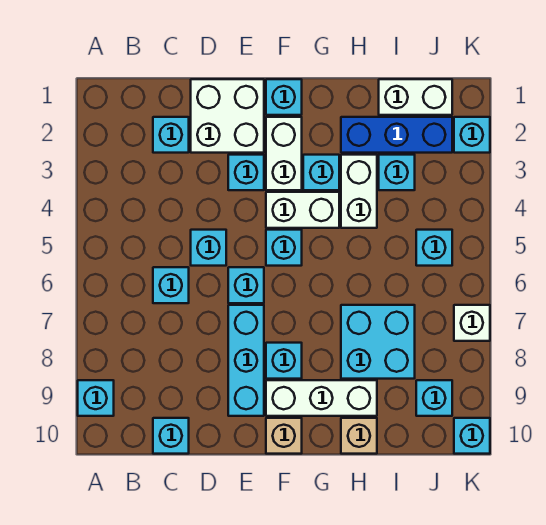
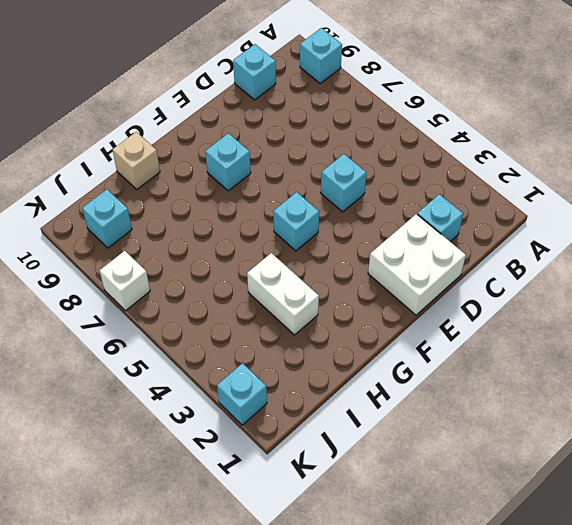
none -> cyan brick C6 level 1
none -> cyan brick E3 level 1
none -> cyan brick E6 level 1

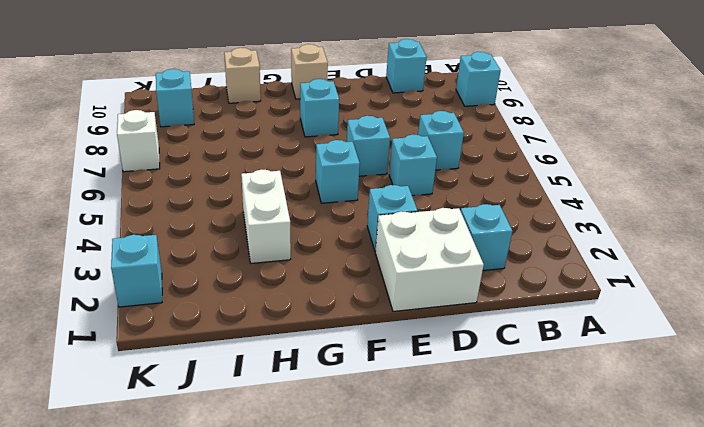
none -> cyan brick E7:E9 level 1
none -> cyan brick F1 level 1
none -> white brick F2:F3 level 1

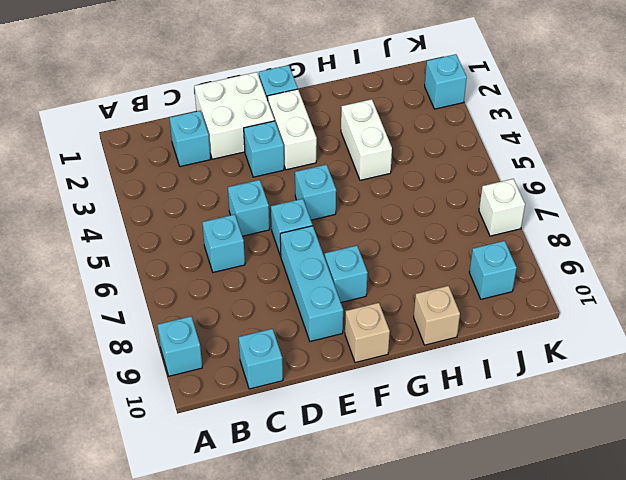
none -> white brick F4:G4 level 1
none -> white brick F9:H9 level 1
none -> cyan brick G3 level 1

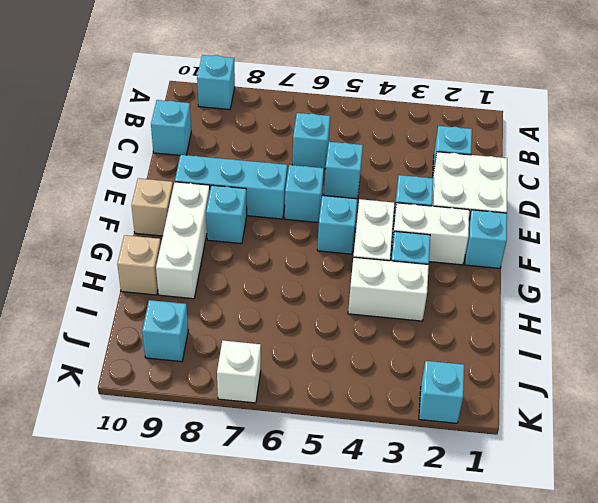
none -> blue brick H2:J2 level 1
none -> cyan brick H7:I8 level 1
none -> white brick I1:J1 level 1

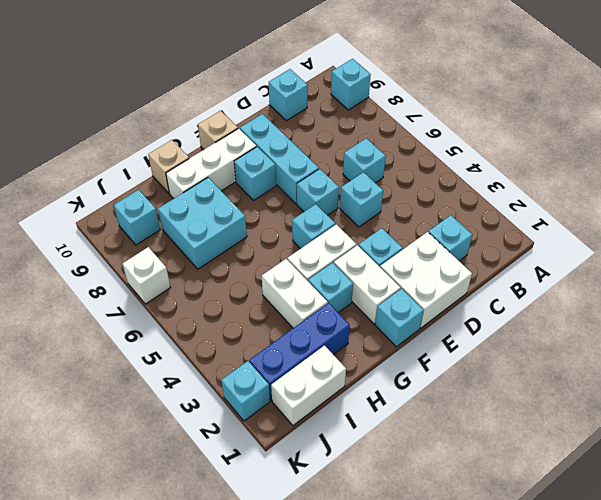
none -> cyan brick I3 level 1
none -> cyan brick J5 level 1
none -> cyan brick K10 level 1

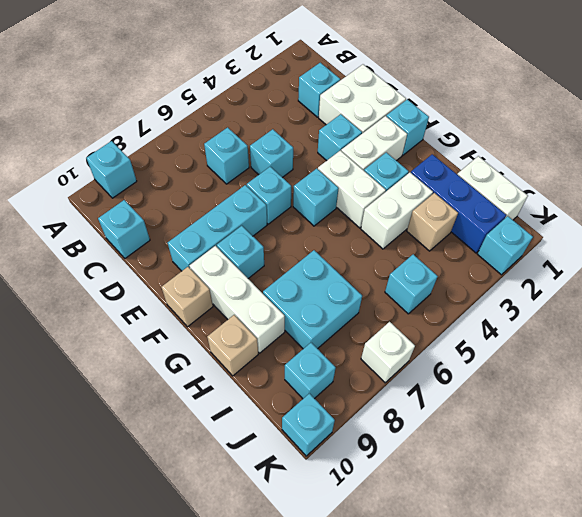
tan brick I3 level 1 -> cyan brick I3 level 1

